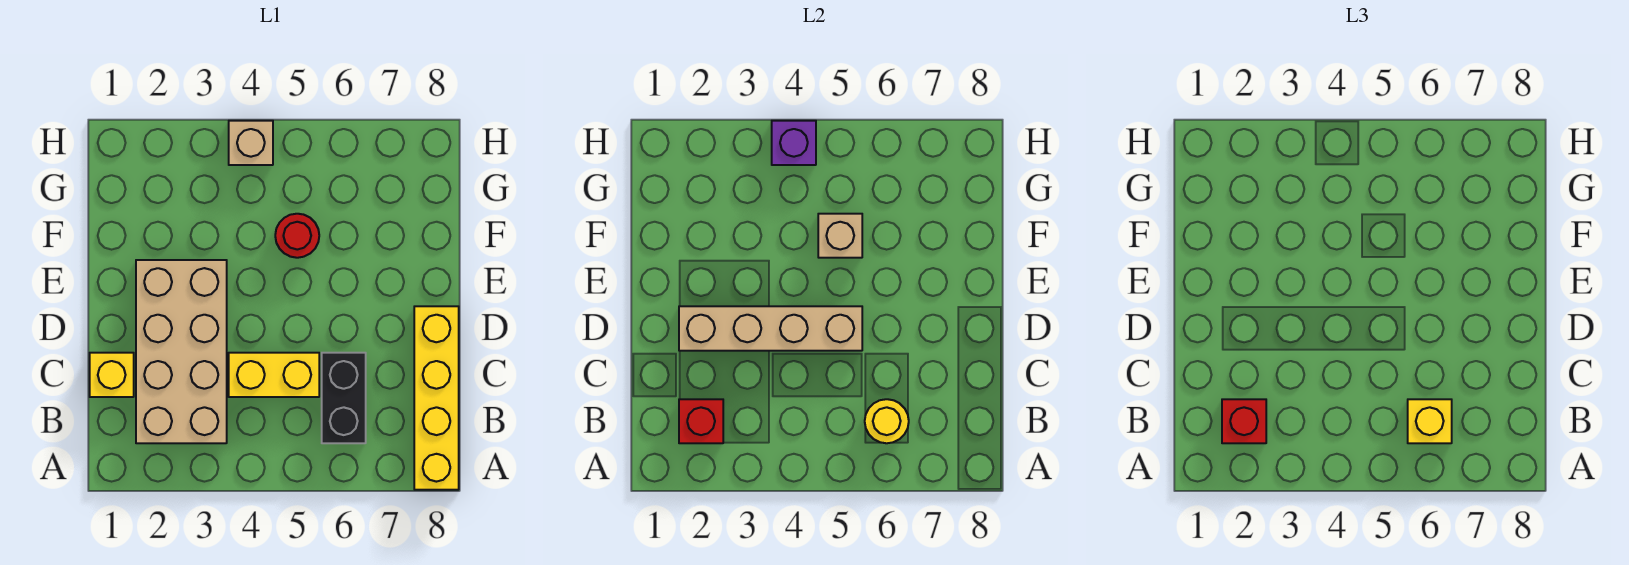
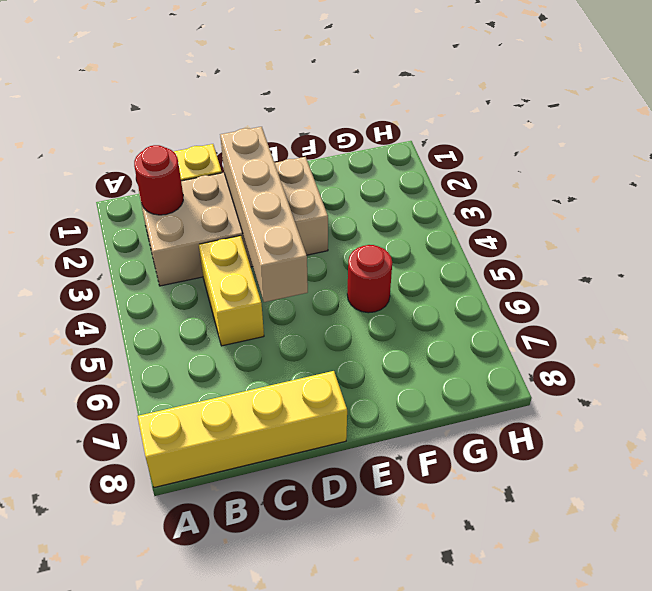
red round brick B2 level 2 -> red brick B2 level 2
none -> black brick B6:C6 level 1
none -> tan brick H4 level 1
none -> yellow round brick B6 level 2

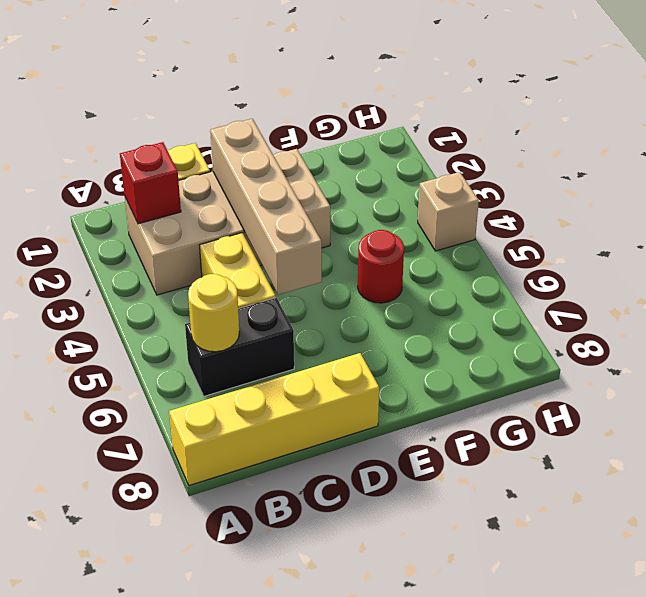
none -> tan brick F5 level 2
none -> purple brick H4 level 2
none -> red brick B2 level 3

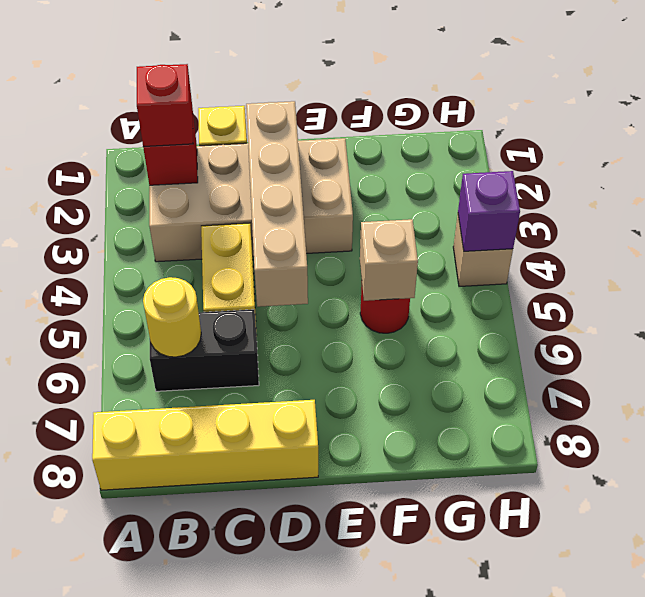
none -> yellow brick B6 level 3

